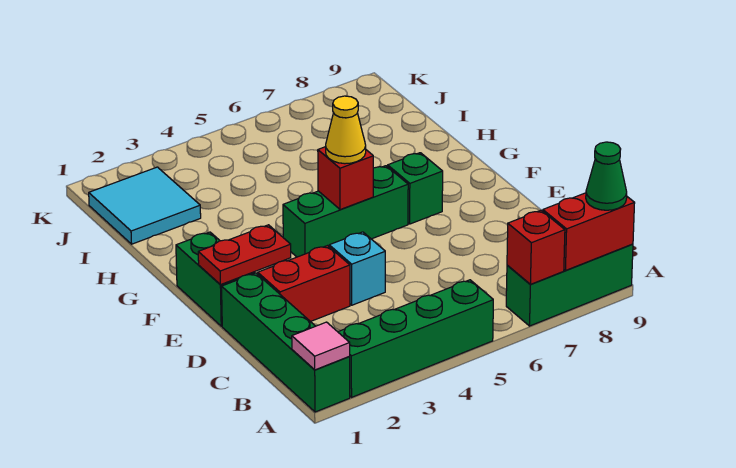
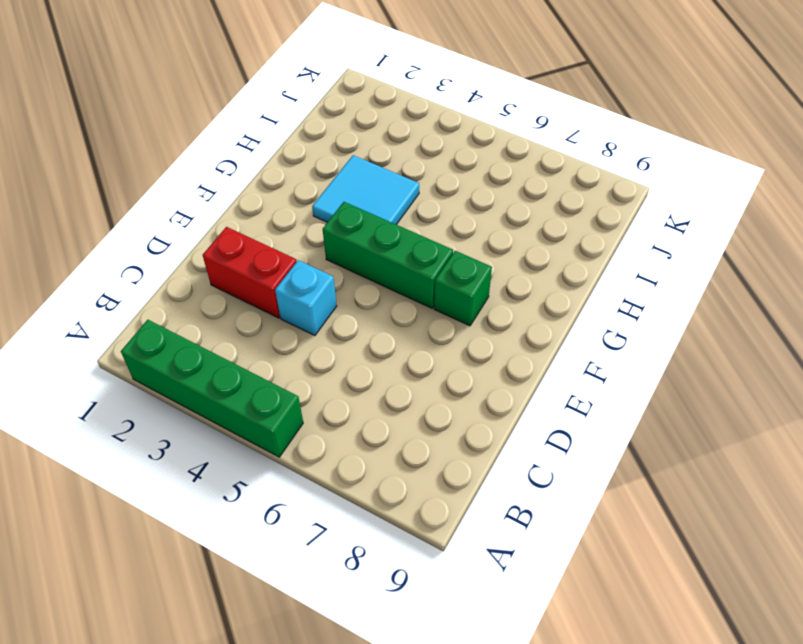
cyan tile G3:H4 level 1 -> cyan tile I1:J2 level 1
none -> green brick A1:D1 level 1
none -> green brick A7:A9 level 1
none -> green brick E1:F1 level 1

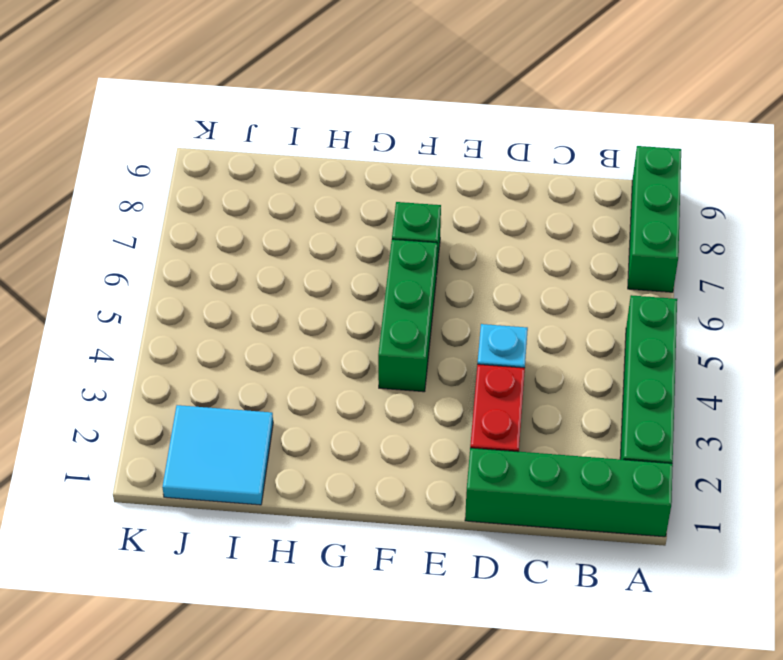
none -> green brick E1:F1 level 1
none -> pink tile A1 level 2
none -> red brick A7 level 2

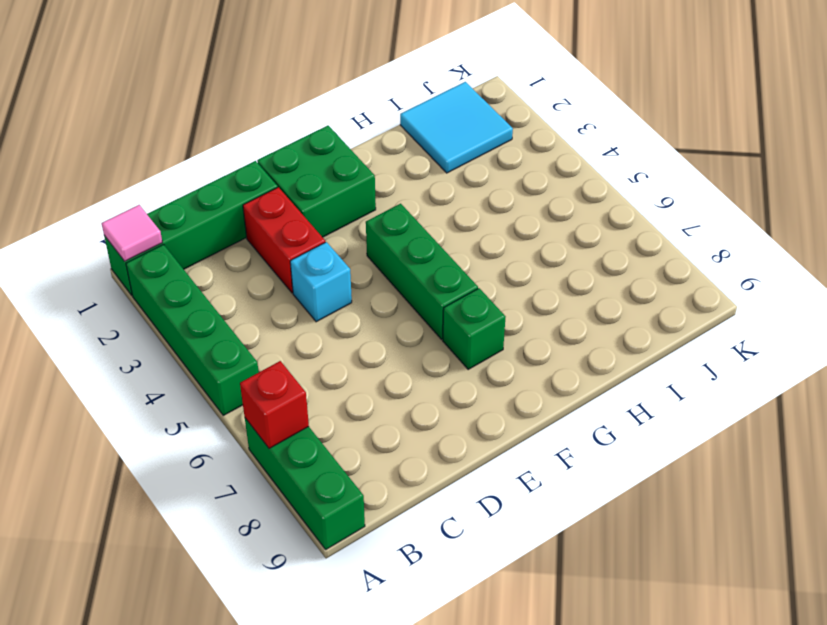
green brick E1:F2 level 1 -> green brick E1:F1 level 1
none -> red brick A8:A9 level 2
none -> red plate E1:E2 level 2
none -> red brick F5 level 2

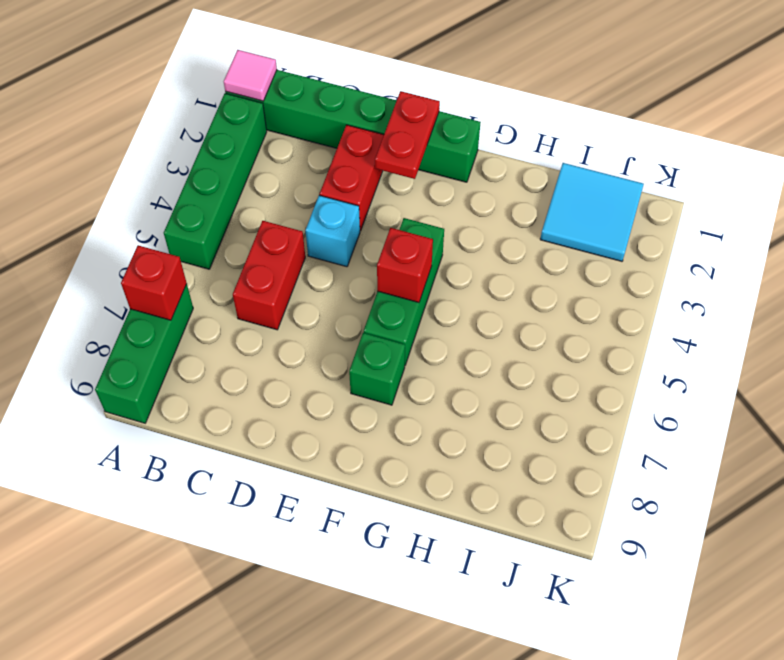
red brick C5:C6 level 1 -> red brick A8:A9 level 2
none -> green cone A9 level 3
none -> yellow cone F5 level 3

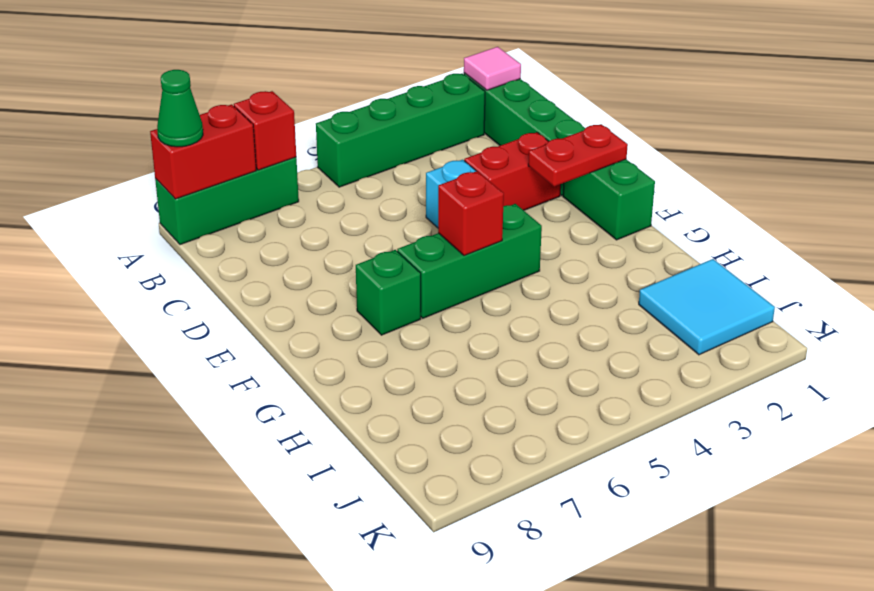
none -> yellow cone F5 level 3

